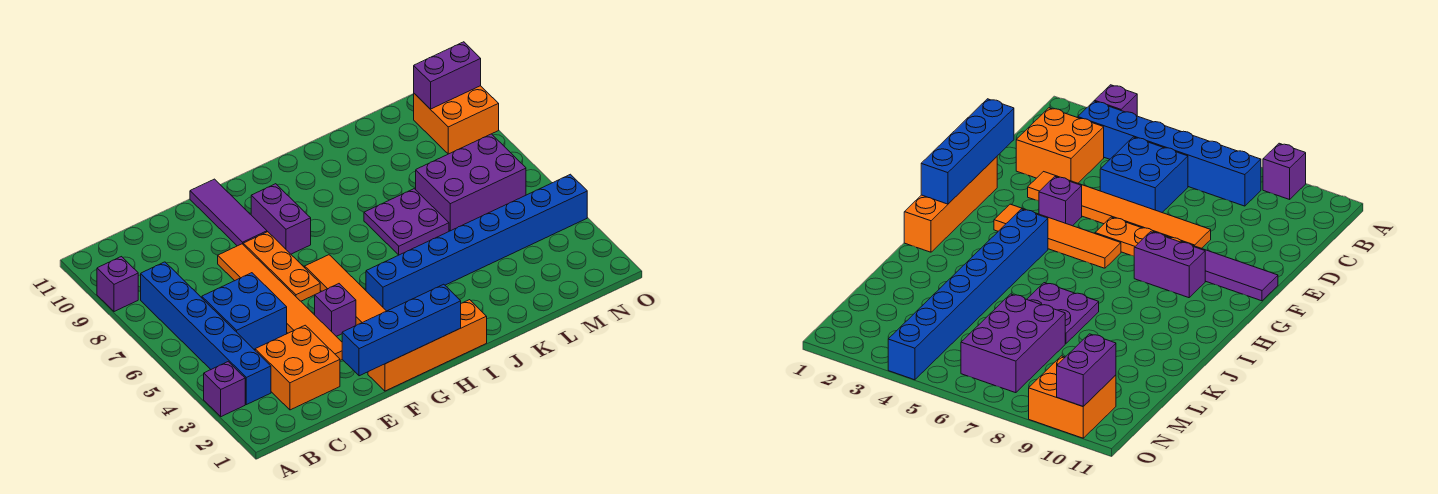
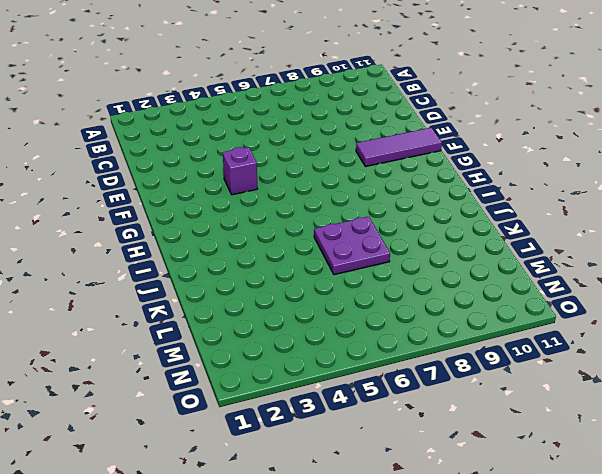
none -> purple brick A3 level 1
none -> purple brick A9 level 1
none -> blue brick B3:B8 level 1

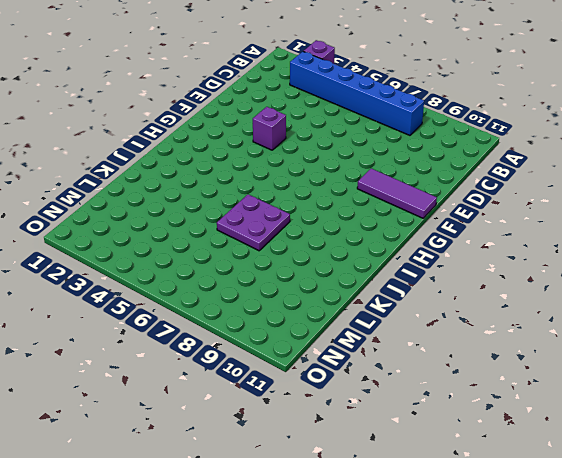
none -> purple brick A9 level 1
none -> orange brick C2:D3 level 1
none -> blue brick C5:D6 level 1

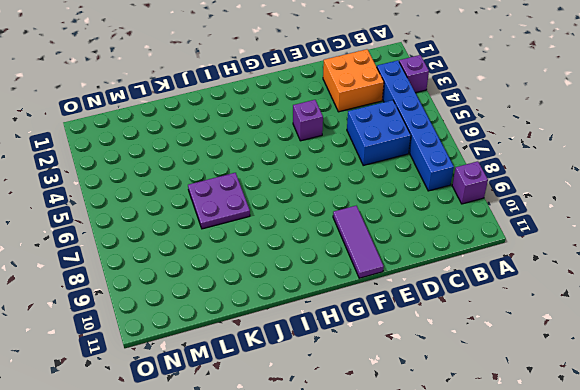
none -> orange tile E3:E8 level 1
none -> orange brick F1:I1 level 1
none -> orange plate F6:F8 level 1

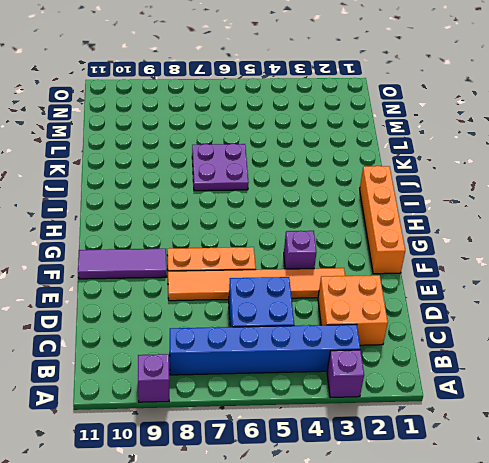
none -> orange tile G3:G6 level 1
none -> purple brick G8:G9 level 1
none -> blue brick H4:O4 level 1

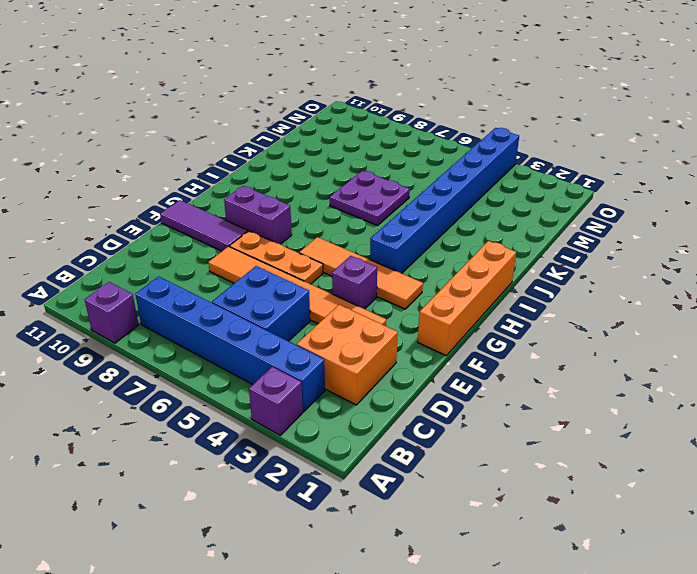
none -> purple brick L6:N7 level 1
none -> orange brick N9:O10 level 1
none -> blue brick E1:H1 level 2

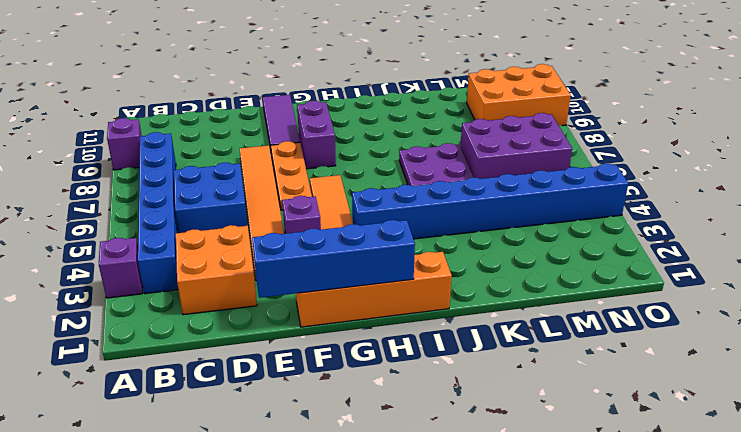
orange brick M9:O10 level 1 -> orange brick N9:O10 level 1
none -> purple brick N10:O10 level 2

